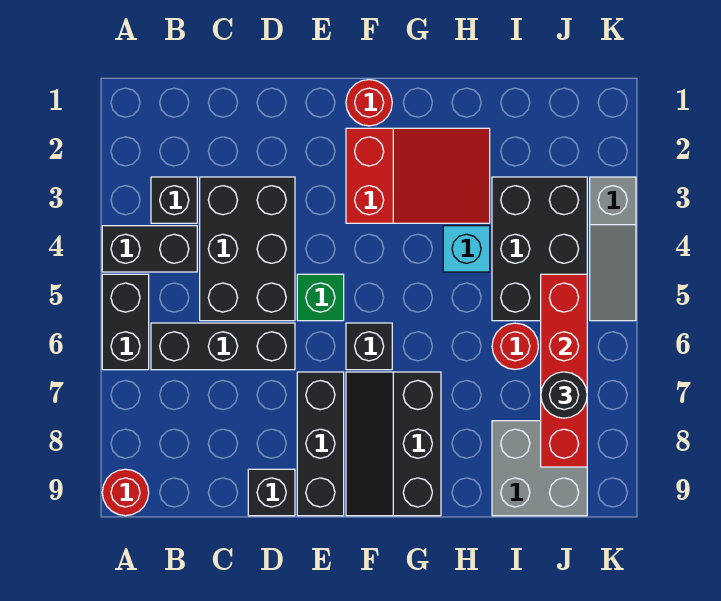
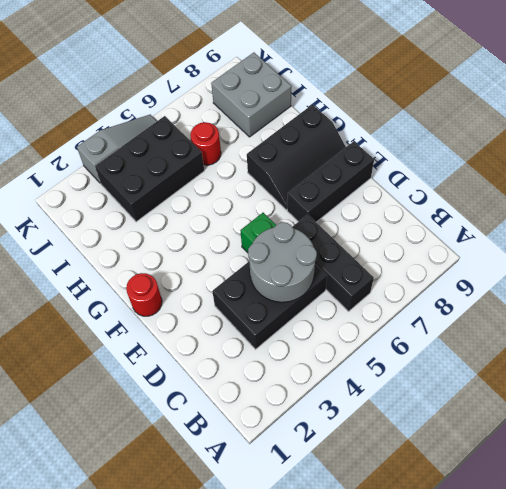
grey round brick C4:D5 level 2 -> none
none -> black brick A4:B4 level 1
none -> black brick A5:A6 level 1
none -> red round brick A9 level 1

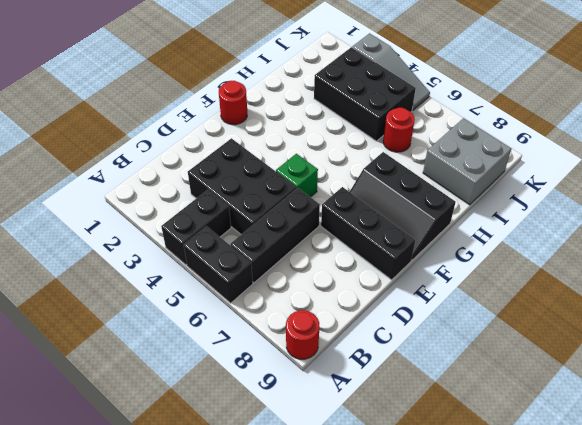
none -> black brick B3 level 1
none -> black brick D9 level 1
none -> red slope F2:H3 level 1 top F

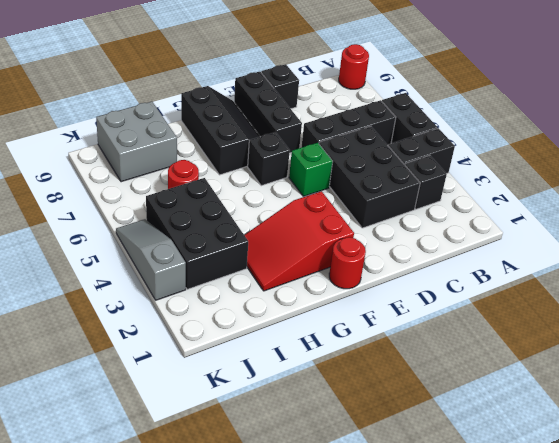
none -> cyan brick H4 level 1
none -> red brick J5:J8 level 2
none -> black round brick J7 level 3

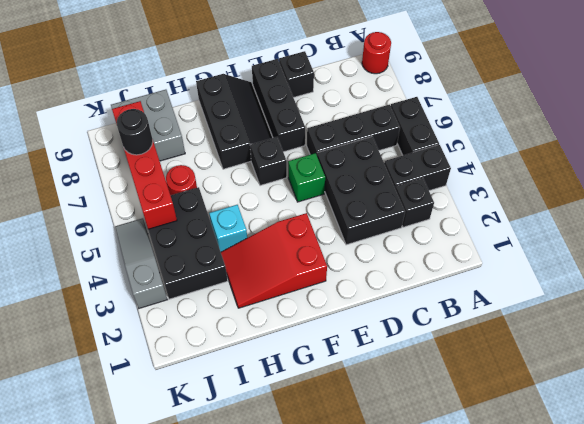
none -> red round brick F1 level 1

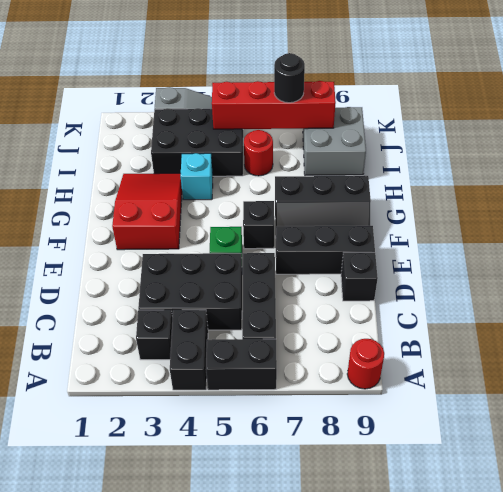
none -> red round brick F1 level 1

